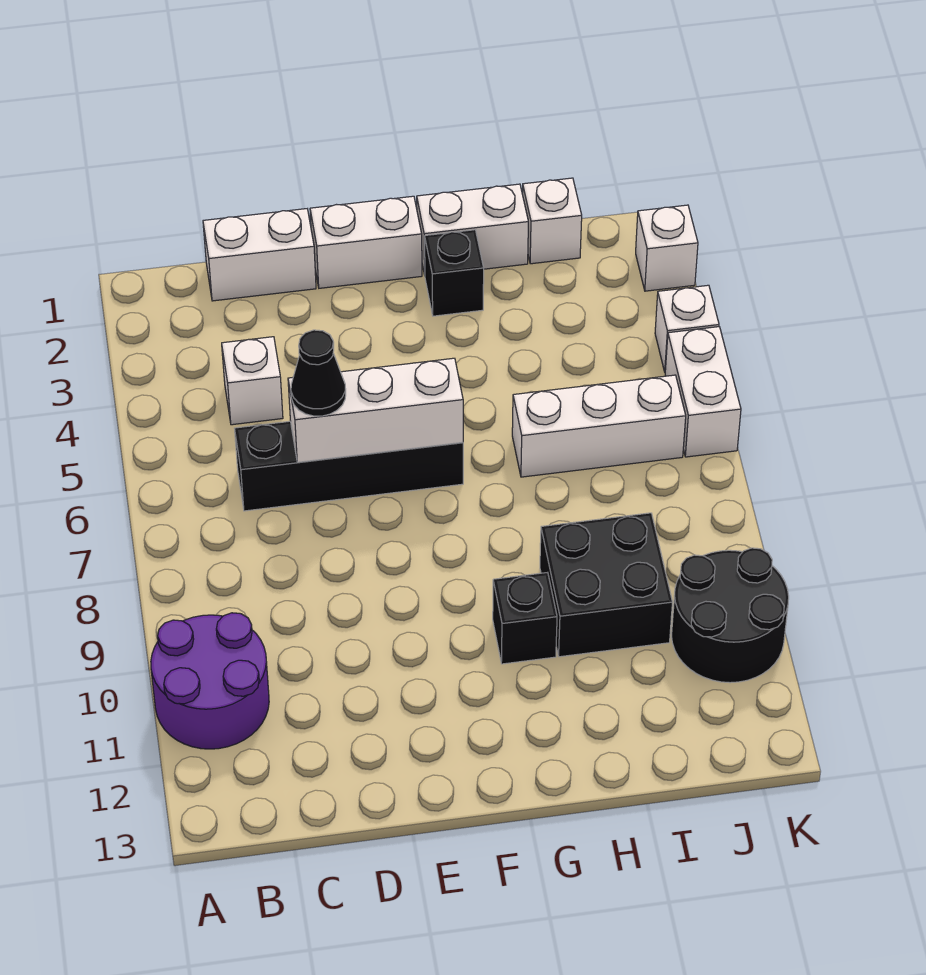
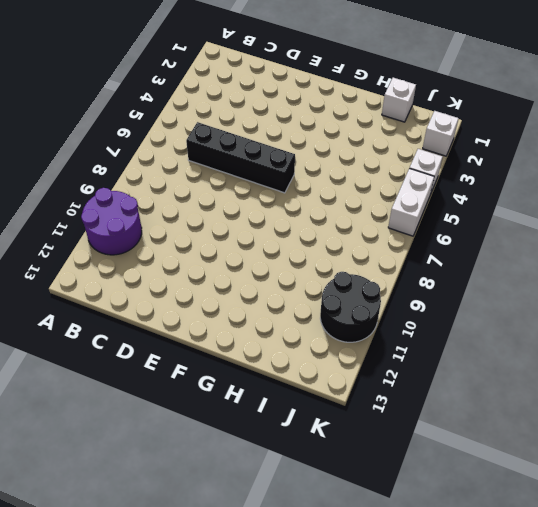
none -> white brick C1:D1 level 1
none -> white brick C4 level 1
none -> white brick E1:F1 level 1

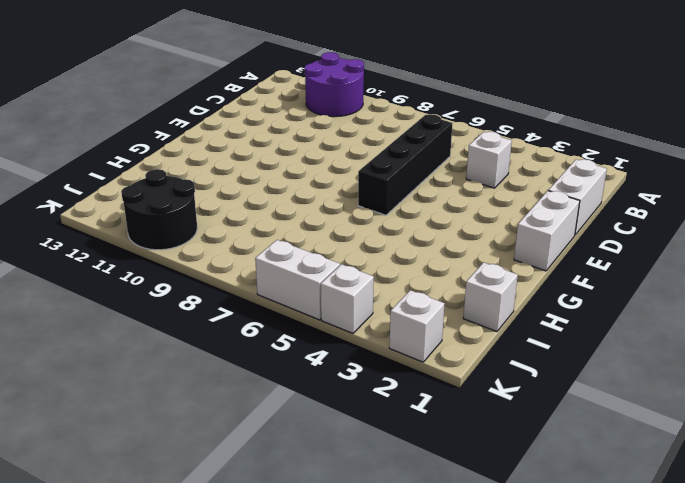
none -> white brick G1:H1 level 1
none -> black brick G2 level 1
none -> black brick G10 level 1

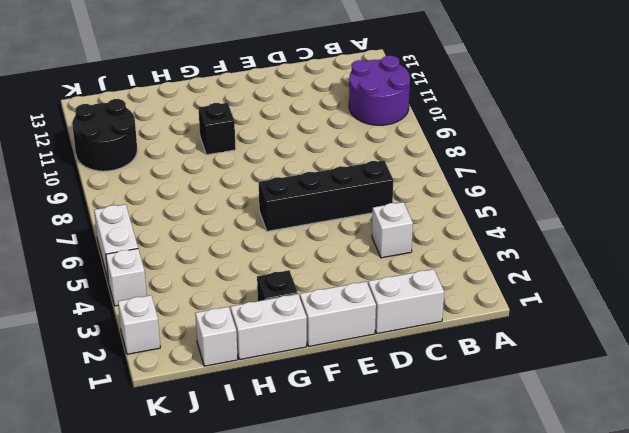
none -> white brick H6:J6 level 1
none -> black brick H9:I10 level 1
none -> white brick D6:F6 level 2

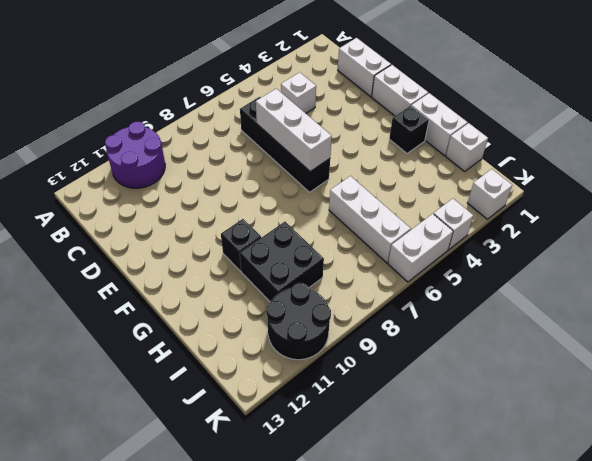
none -> black cone D6 level 3

